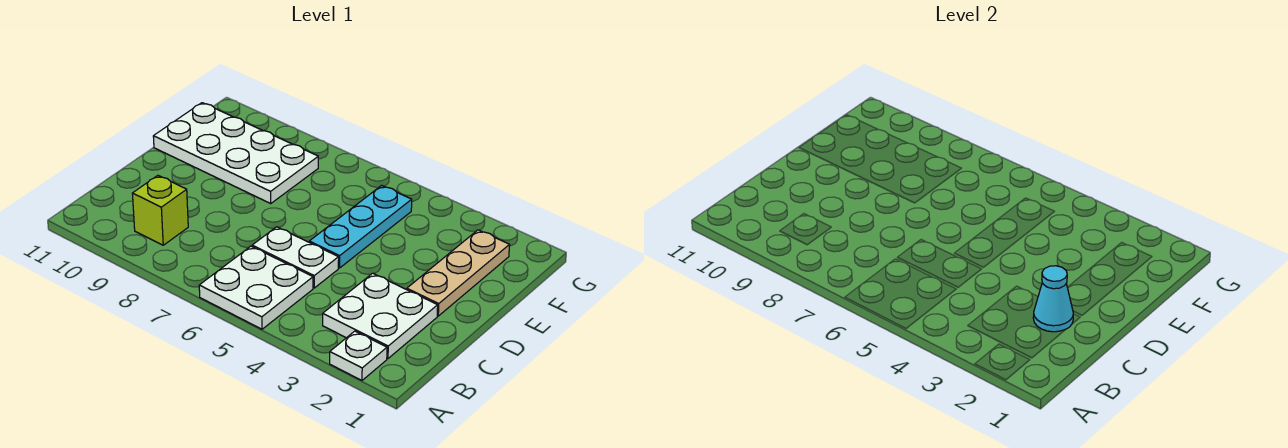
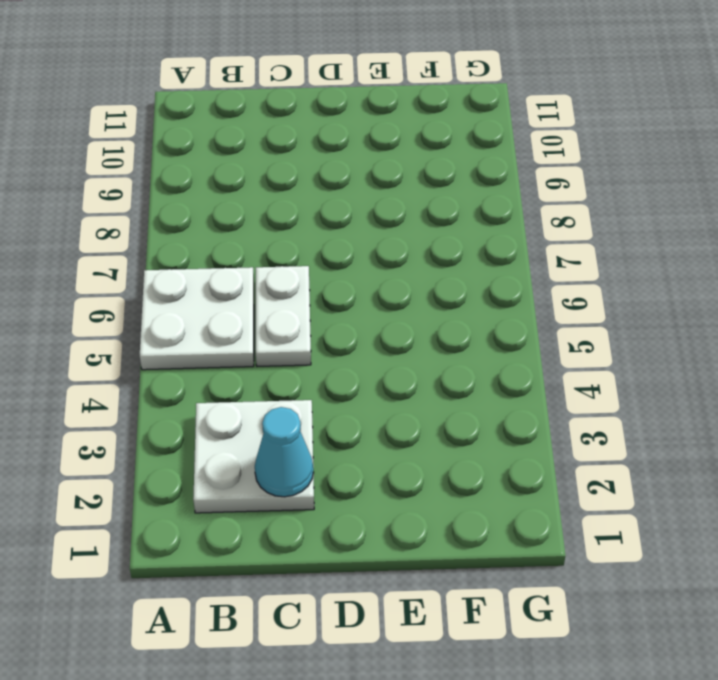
none -> white plate A2 level 1
none -> lime brick B9 level 1

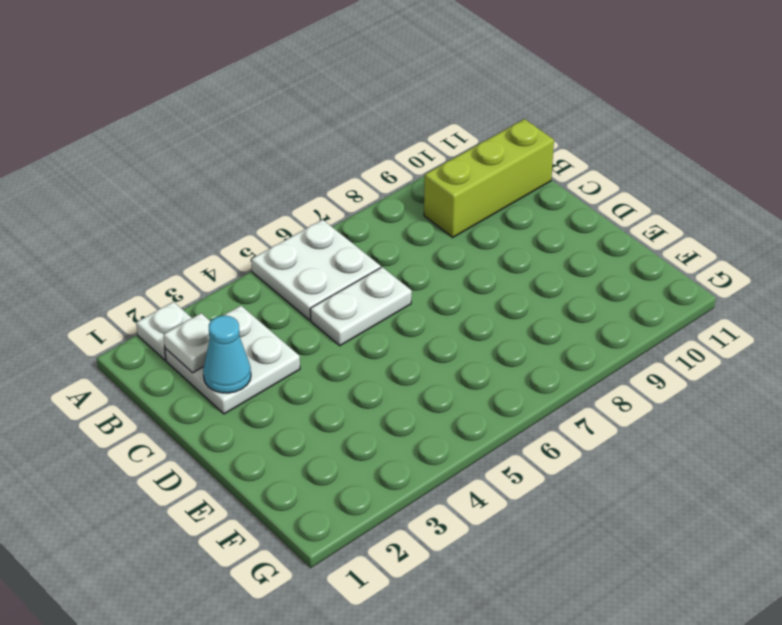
white plate B2 level 2 -> none
lime brick B9:B11 level 1 -> lime brick B9 level 1
none -> tan plate D2:F2 level 1
none -> cyan plate D5:F5 level 1

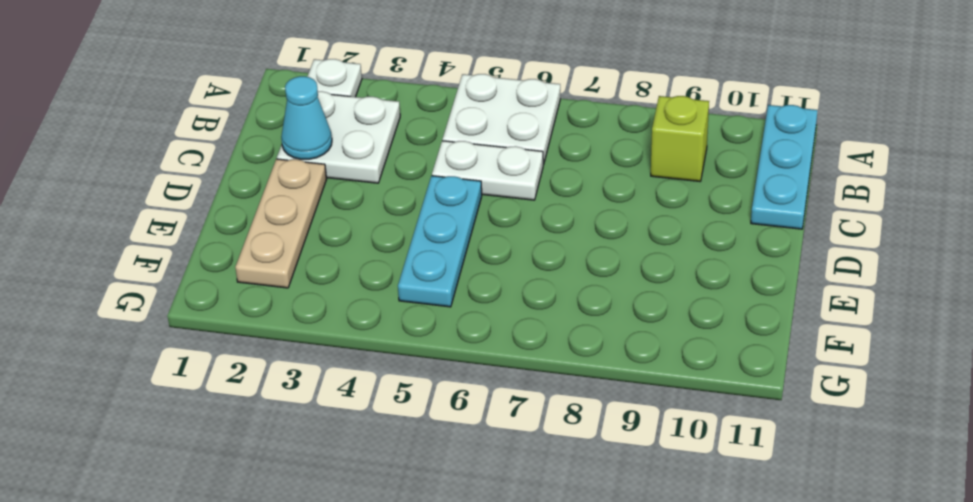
cyan plate A11:C11 level 1 -> none
none -> white plate E8:F11 level 1

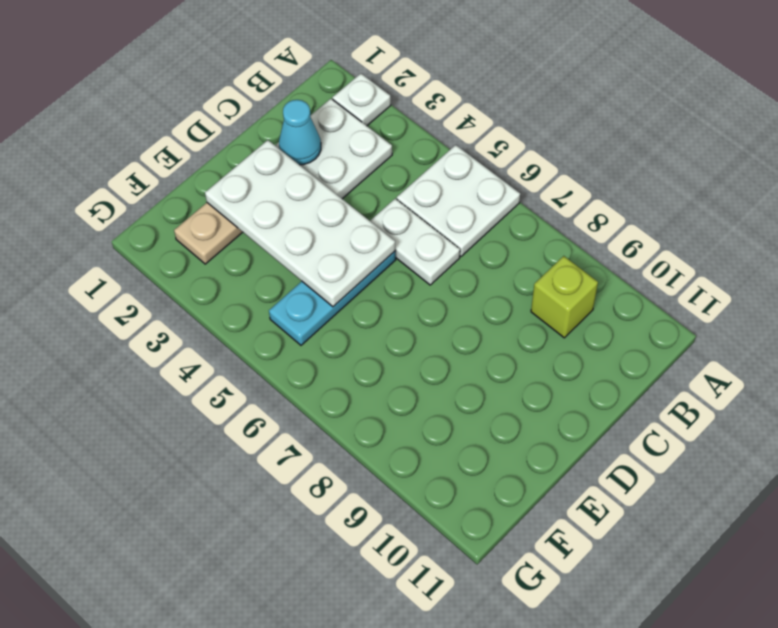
white plate D2:E5 level 2 -> white plate E8:F11 level 1

